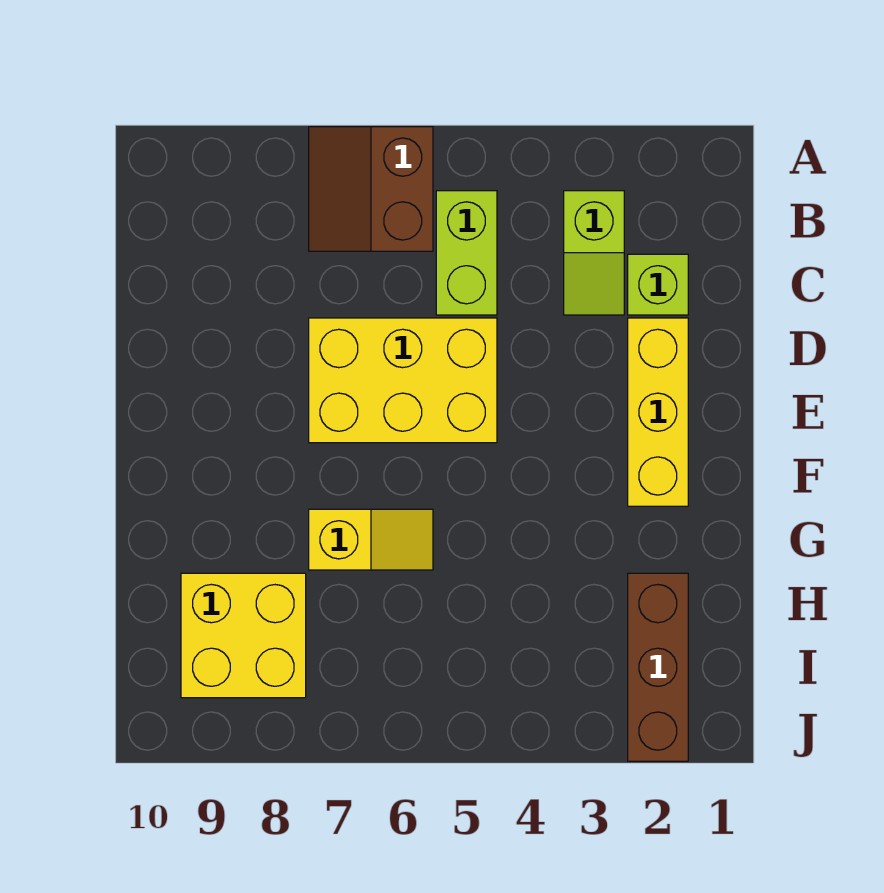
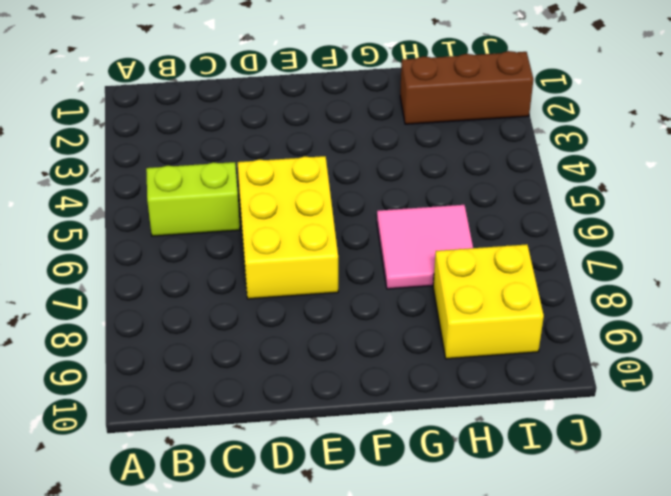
pink tile G6:H7 level 1 -> yellow slope G6:G7 level 1 top 7
none -> brown slope A6:B7 level 1 top 6
none -> lime slope B3:C3 level 1 top B

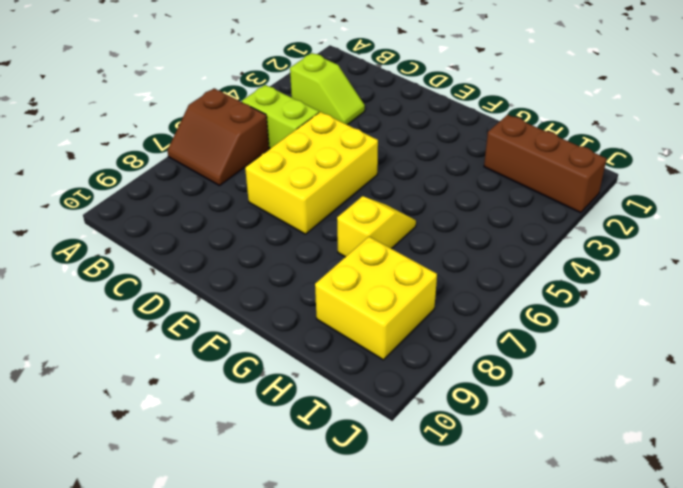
none -> lime brick C2 level 1
none -> yellow brick D2:F2 level 1

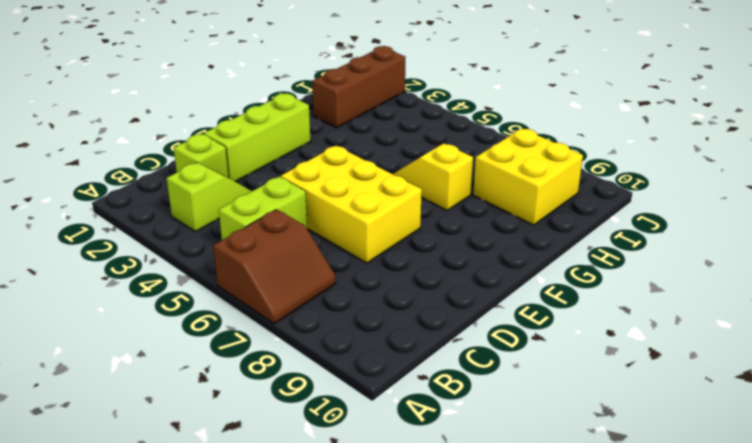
lime brick D2:F2 level 1 -> yellow brick D2:F2 level 1

